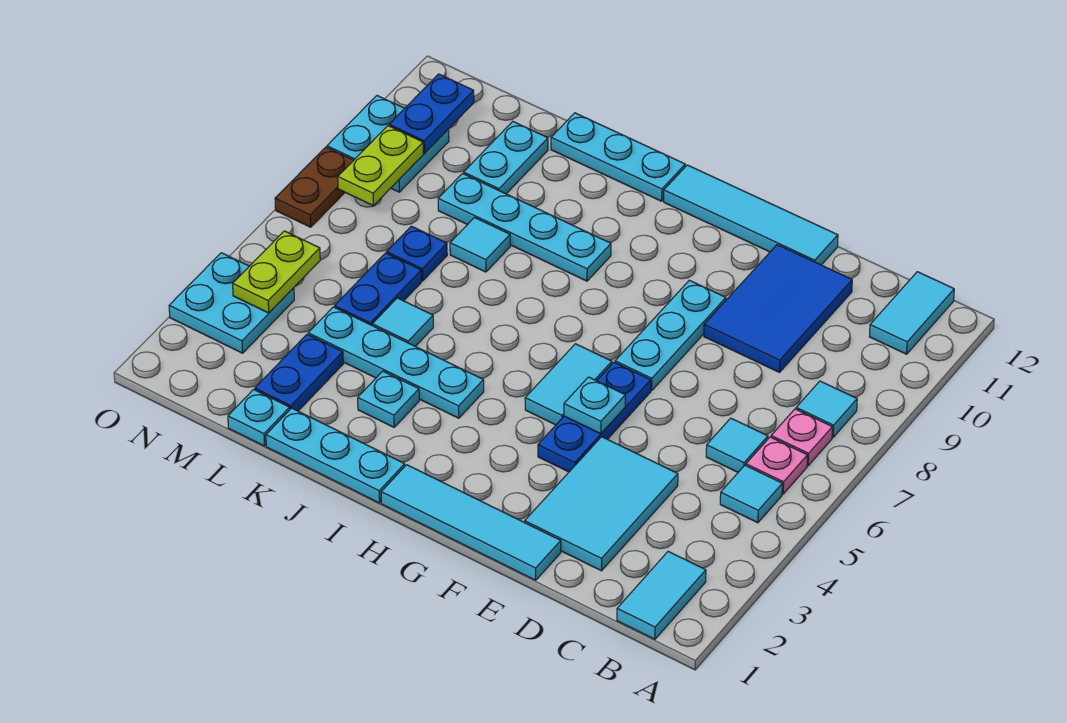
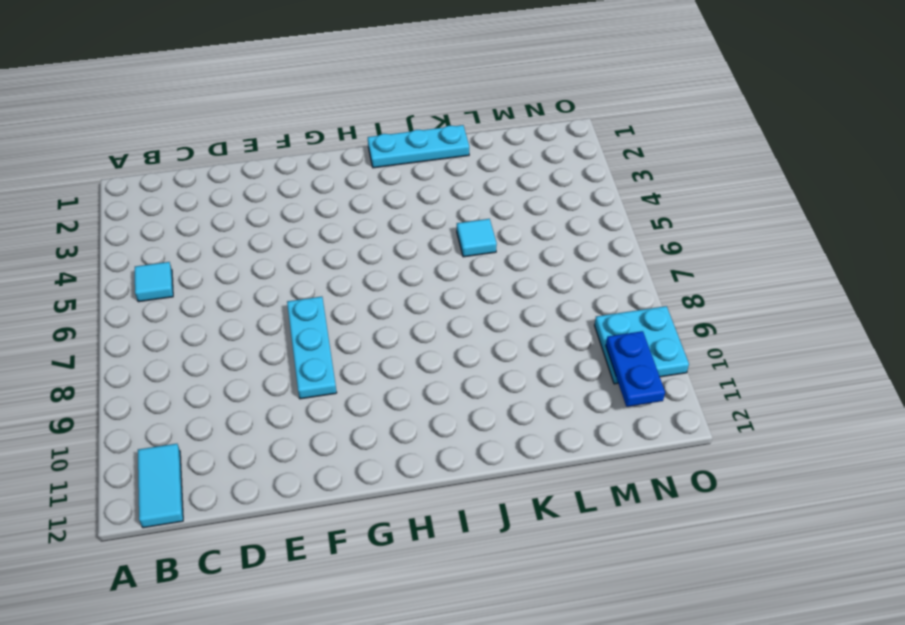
none -> cyan tile B1:B2 level 1
none -> pink plate B6 level 1
none -> pink plate B7 level 1
none -> cyan tile B8 level 1

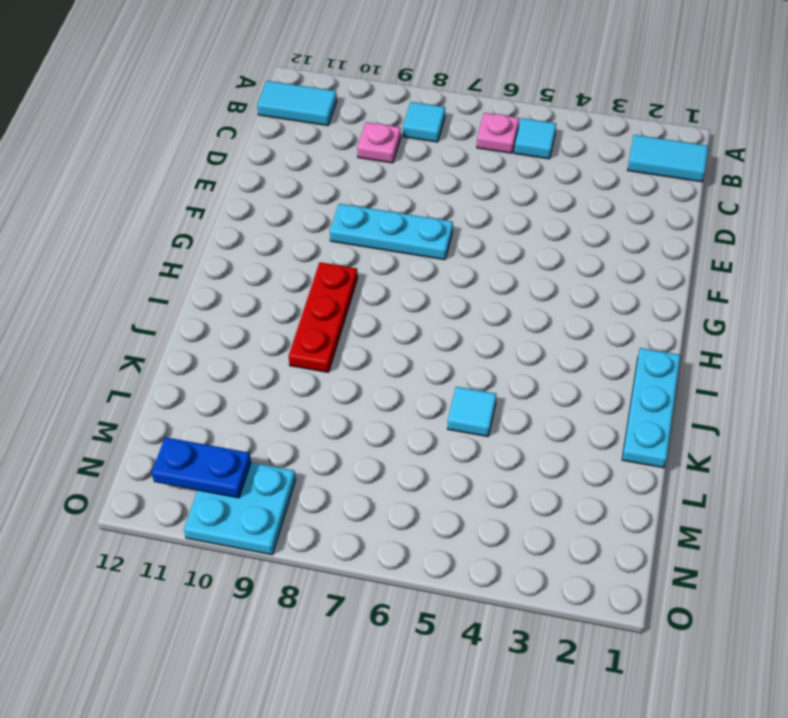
pink plate C9 level 1 -> pink plate B7 level 1
red plate H9:J9 level 1 -> cyan plate I9:L9 level 1
none -> cyan tile C6 level 1
none -> cyan tile D2:E4 level 1
none -> blue tile D9:E11 level 1
none -> cyan tile E1:H1 level 1

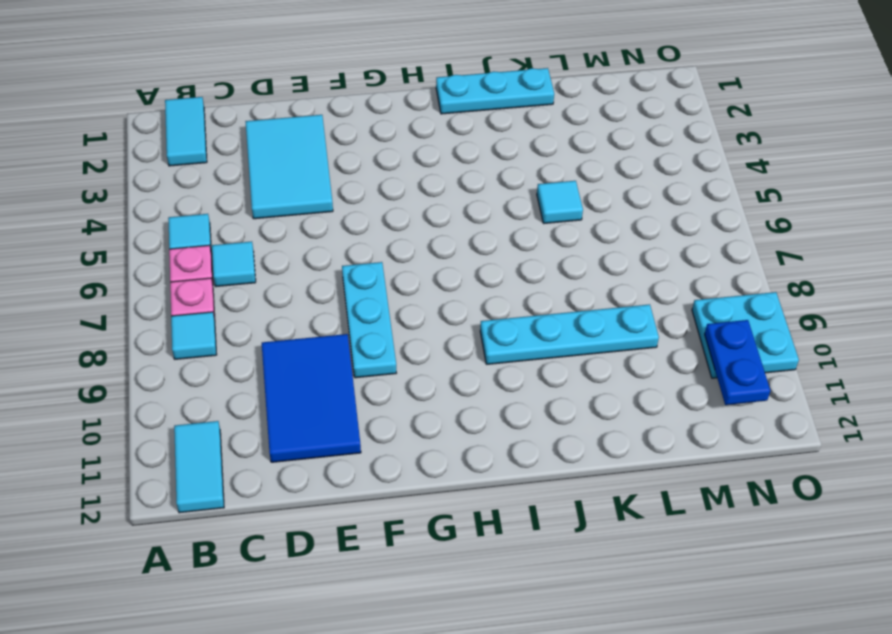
none -> cyan tile E1:H1 level 1
none -> cyan tile E12:H12 level 1
none -> blue plate F4:F6 level 1
none -> cyan tile G5:G6 level 1

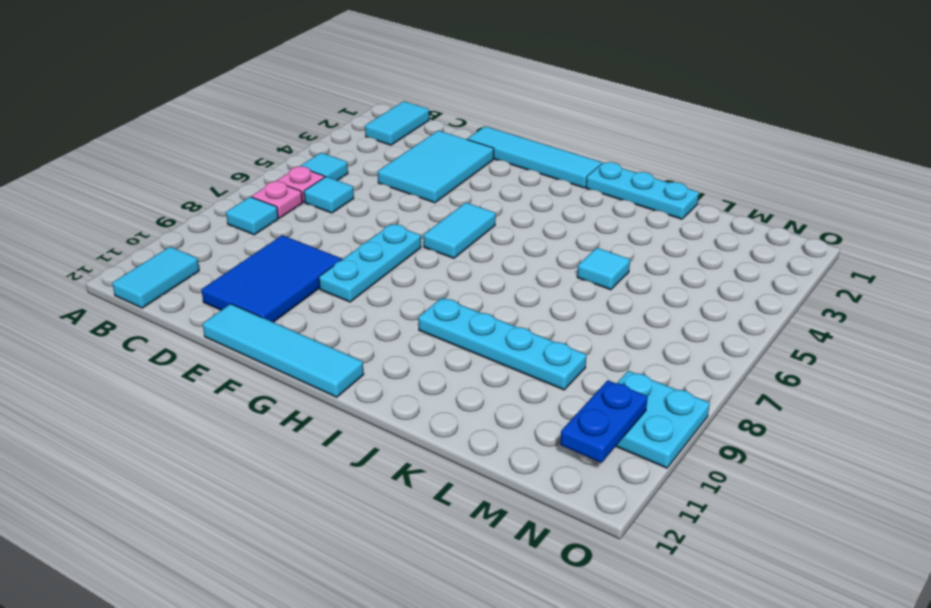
none -> blue plate F4:F6 level 1
none -> cyan plate I4:L4 level 1
none -> cyan plate I12:K12 level 1
none -> cyan plate J3 level 1

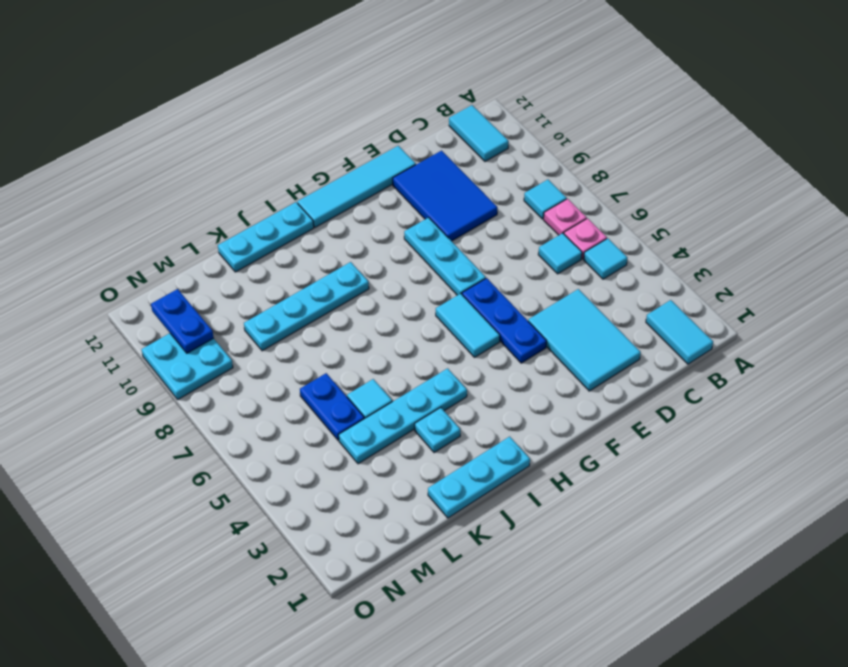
none -> cyan tile E1:H1 level 1
none -> cyan tile K8 level 1
none -> cyan plate L1 level 1
none -> blue plate L2:L3 level 1

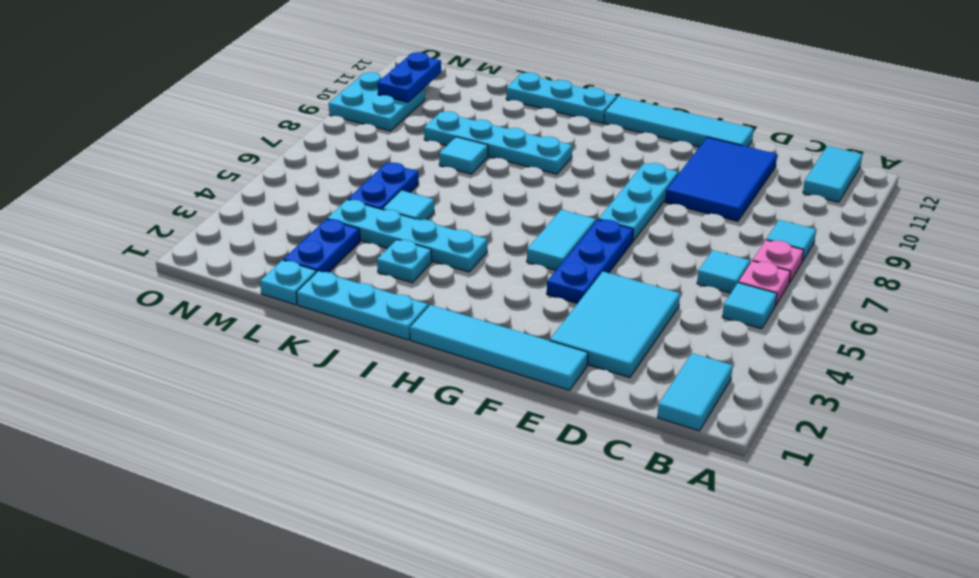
none -> blue plate L7 level 1
none -> cyan plate L10:L11 level 1
none -> cyan plate N3:O4 level 1
none -> brown plate O7:O8 level 1

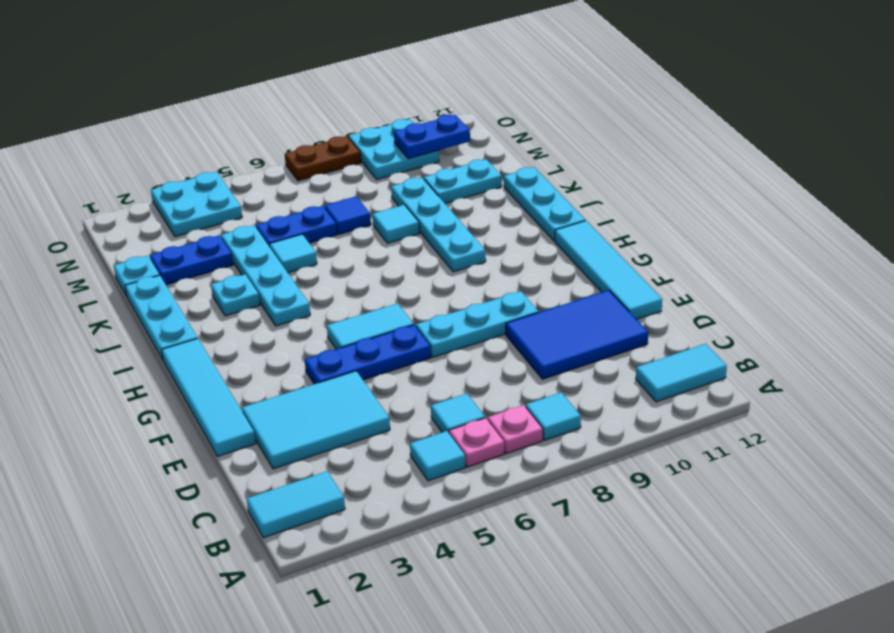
blue tile L7 level 1 -> blue plate L7 level 1
none -> cyan plate F5 level 2
none -> lime plate N4:N5 level 2
none -> lime plate N8:N9 level 2

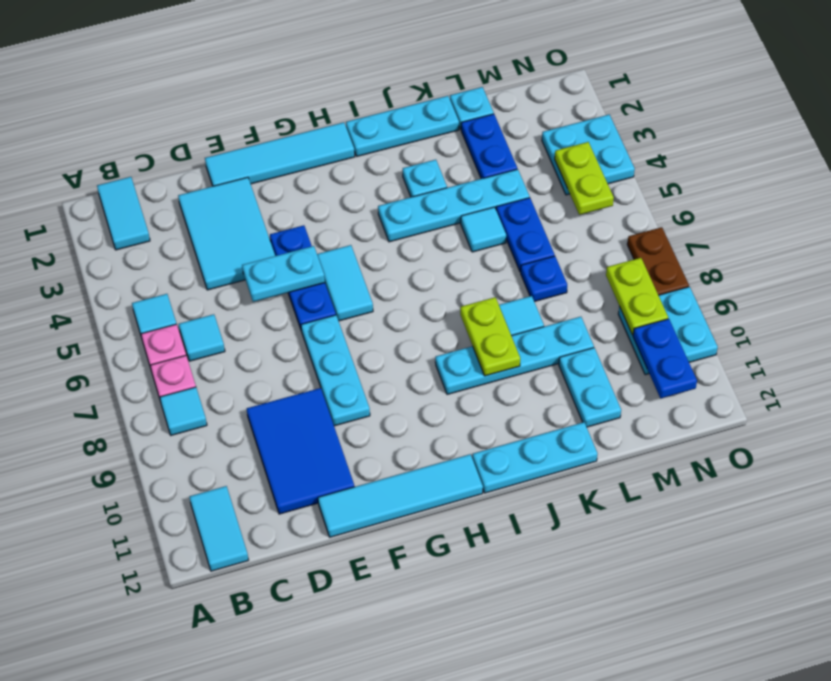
cyan plate E5:F5 level 2 -> cyan plate F5 level 2
lime plate J8:J9 level 2 -> none

